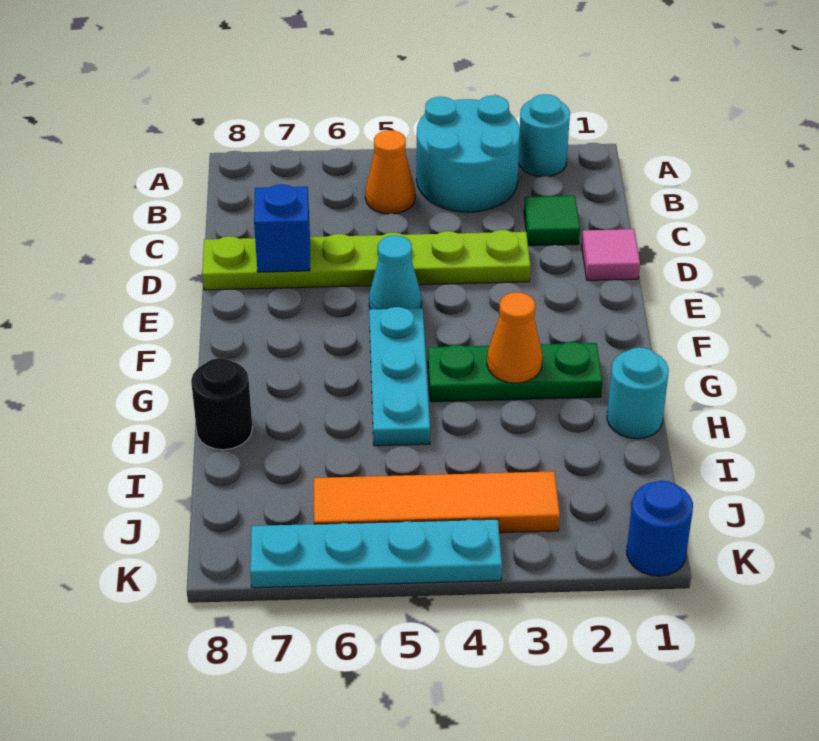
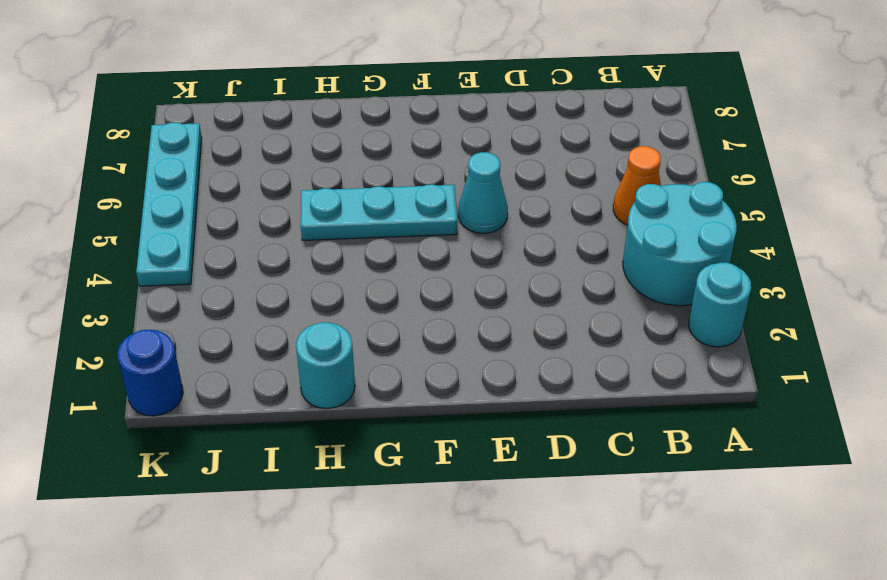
none -> green tile C2 level 1
none -> pink tile D1 level 1
none -> lime plate D3:D8 level 1

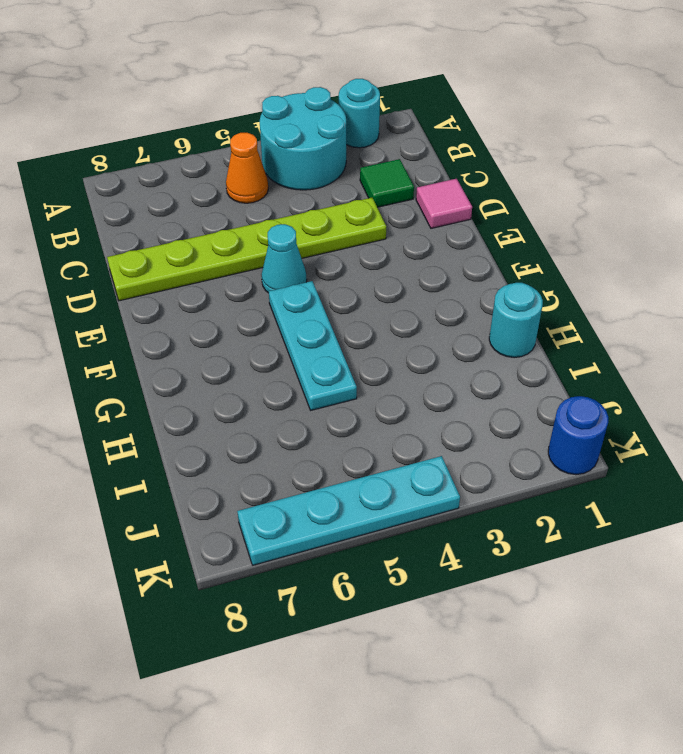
none -> green plate G2:G4 level 1
none -> black round brick H8 level 1
none -> orange tile J3:J6 level 1

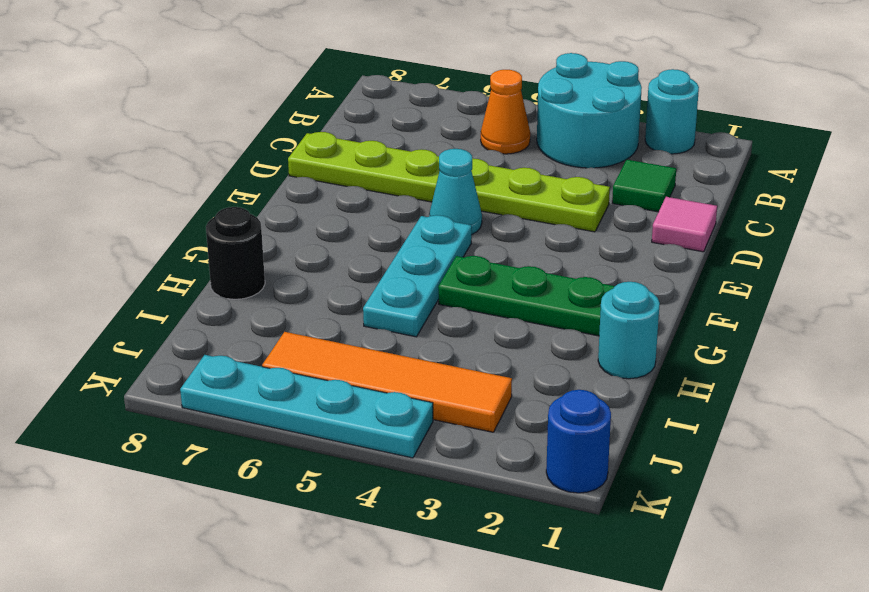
none -> blue brick D7 level 2
none -> orange cone G3 level 2

